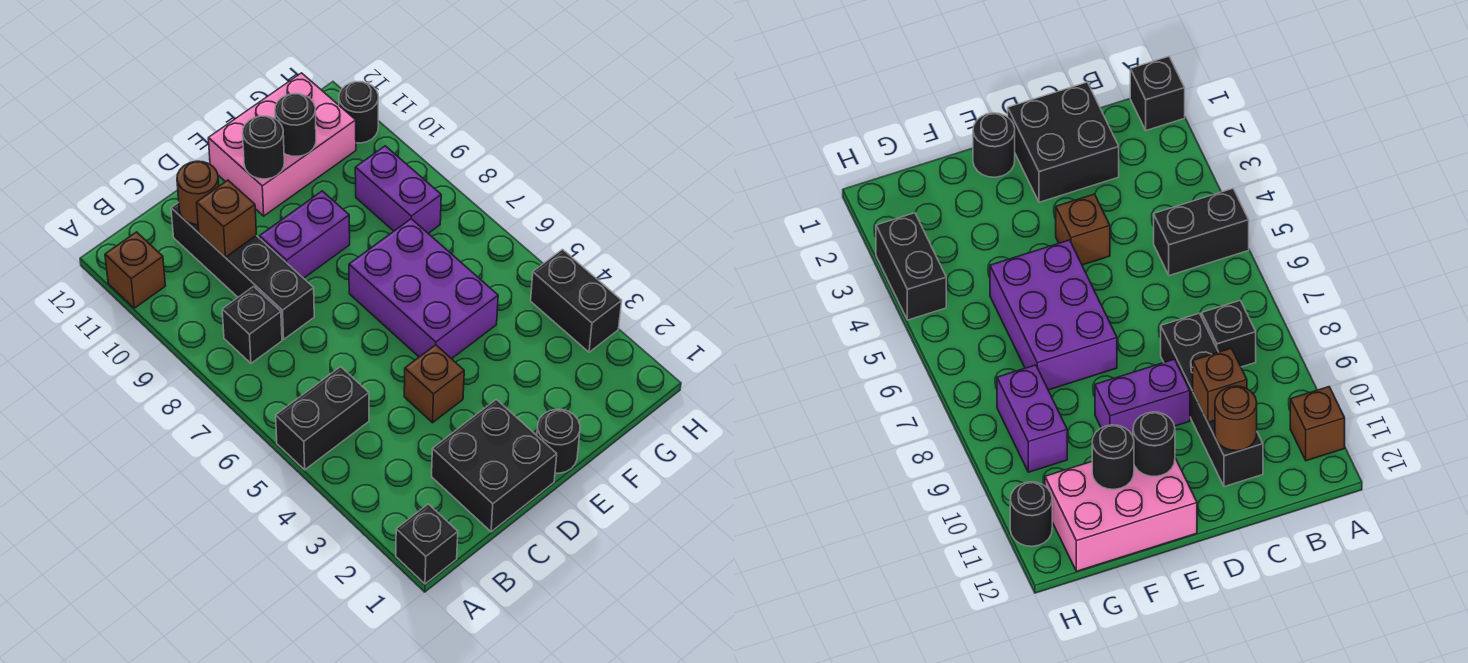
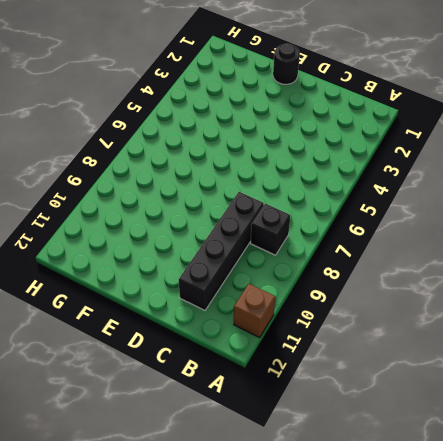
none -> black brick A1 level 1
none -> black brick A5:B5 level 1
none -> black brick C1:D2 level 1

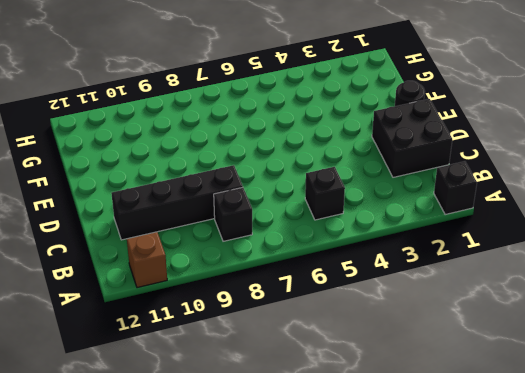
black brick B5 level 1 -> black brick A5:B5 level 1
none -> brown brick D4 level 1
none -> purple brick D9:E9 level 1
none -> purple brick E5:F7 level 1

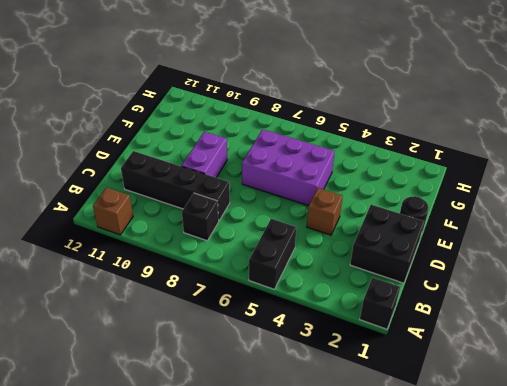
none -> pink brick E11:G12 level 1
none -> purple brick G8:G9 level 1
none -> black brick H3:H4 level 1

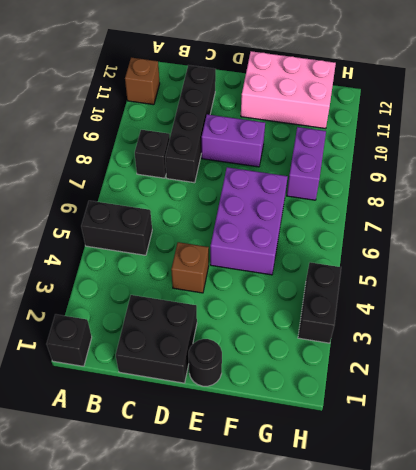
none -> black round brick H11 level 1
none -> brown brick C10 level 2
none -> brown round brick C11 level 2

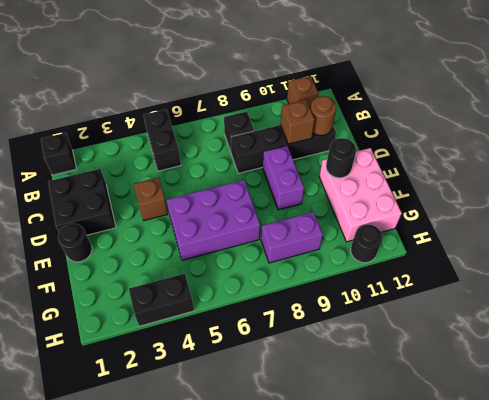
none -> black round brick F11 level 2

